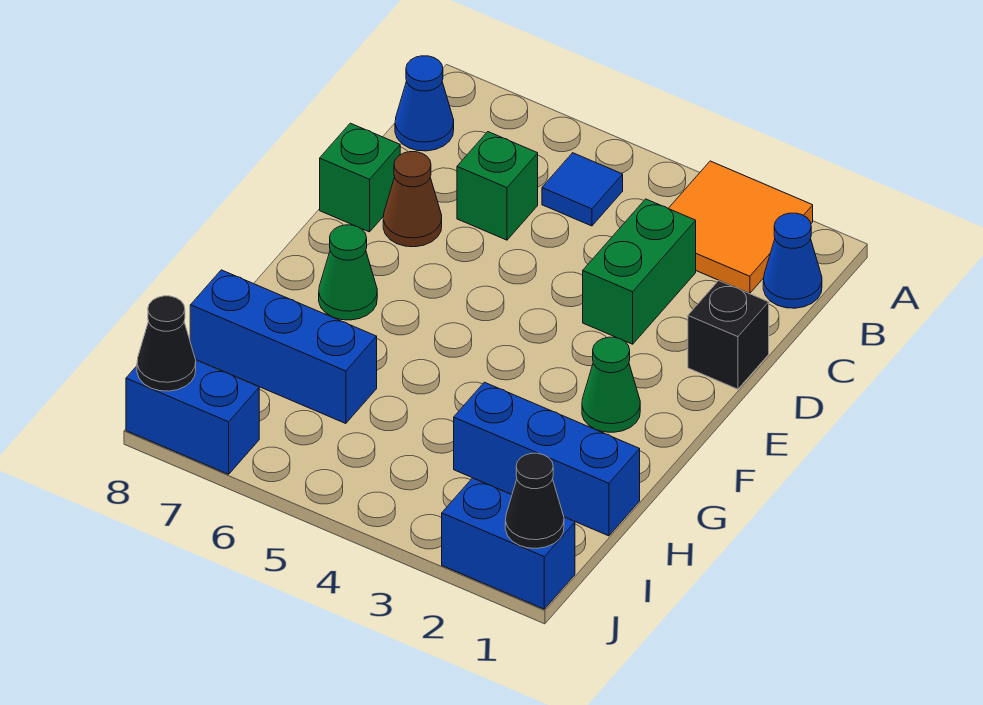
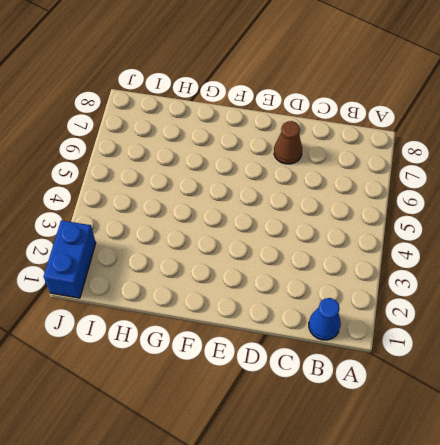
none -> orange tile A2:B3 level 1
none -> blue tile B5 level 1
none -> blue cone B8 level 1

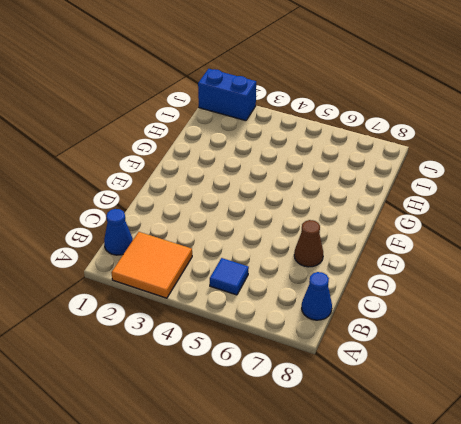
none -> green brick C3:D3 level 1
none -> green brick C6 level 1
none -> black brick D1 level 1

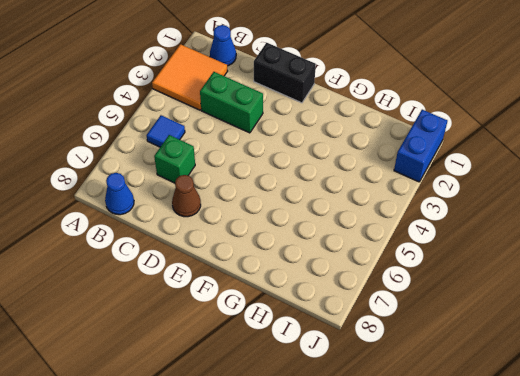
black brick D1:E1 level 1 -> black brick D1 level 1
none -> green brick D8 level 1
none -> green cone F2 level 1
none -> green cone F7 level 1

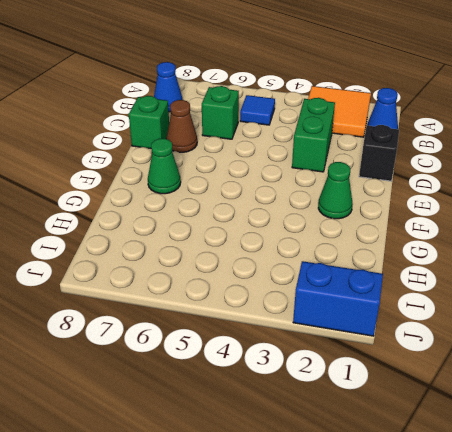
none -> blue brick H1:H3 level 1
none -> blue brick H6:H8 level 1
none -> blue brick J7:J8 level 1

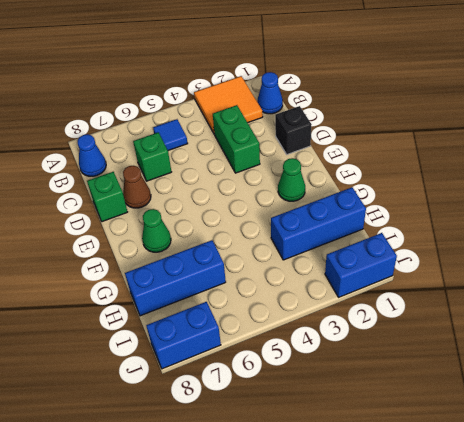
none -> black cone J1 level 2
none -> black cone J8 level 2

